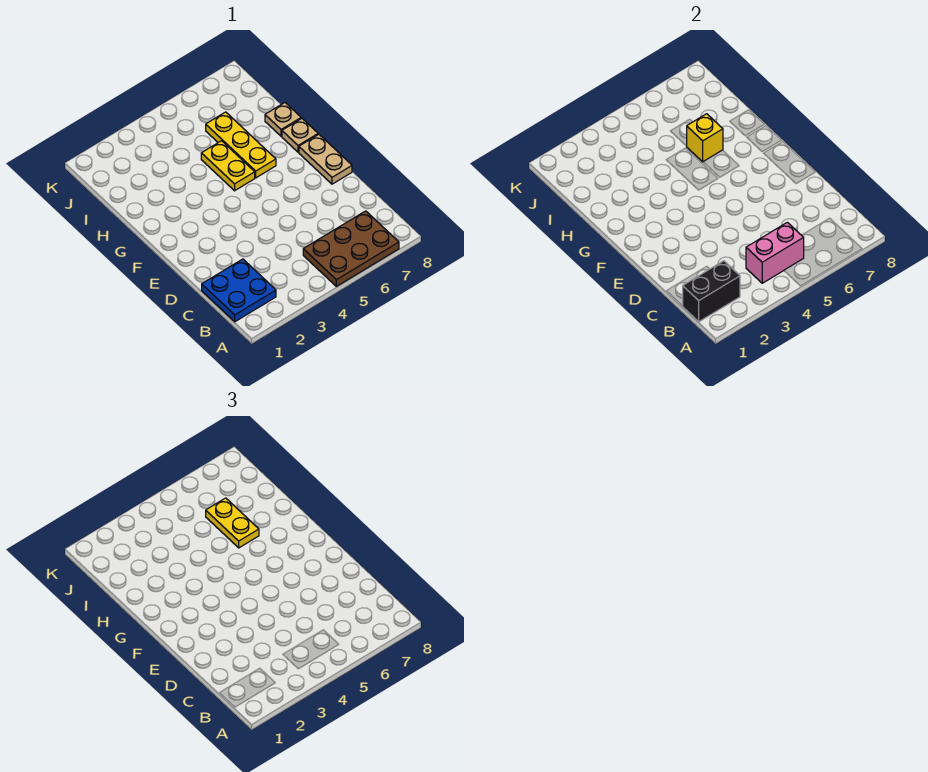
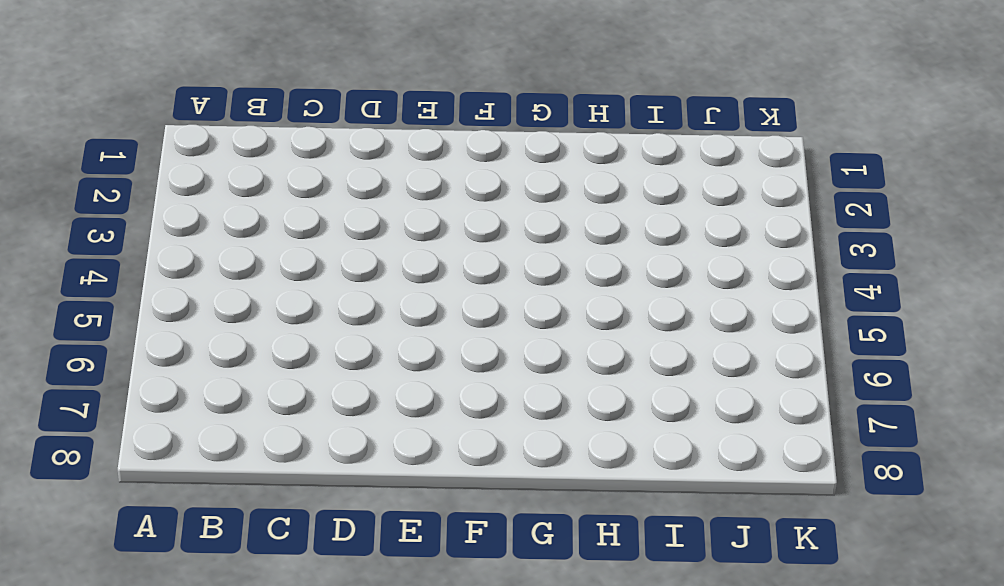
none -> brown plate A5:B7 level 1
none -> blue plate B1:C2 level 1

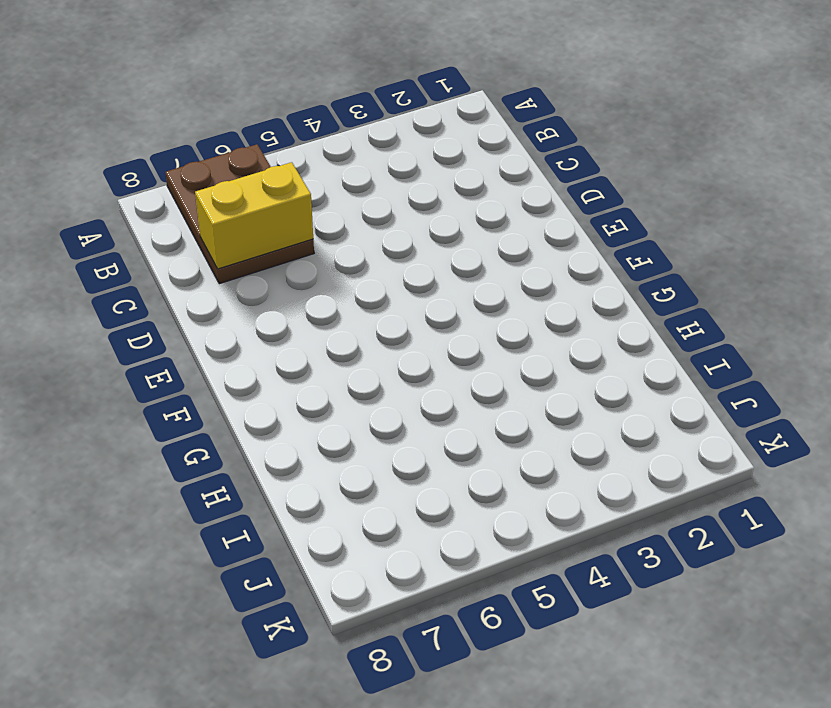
brown plate A6:C7 level 1 -> brown plate A5:B7 level 1
yellow brick C6:C7 level 2 -> none
none -> blue plate B1:C2 level 1
none -> tan plate E8:F8 level 1

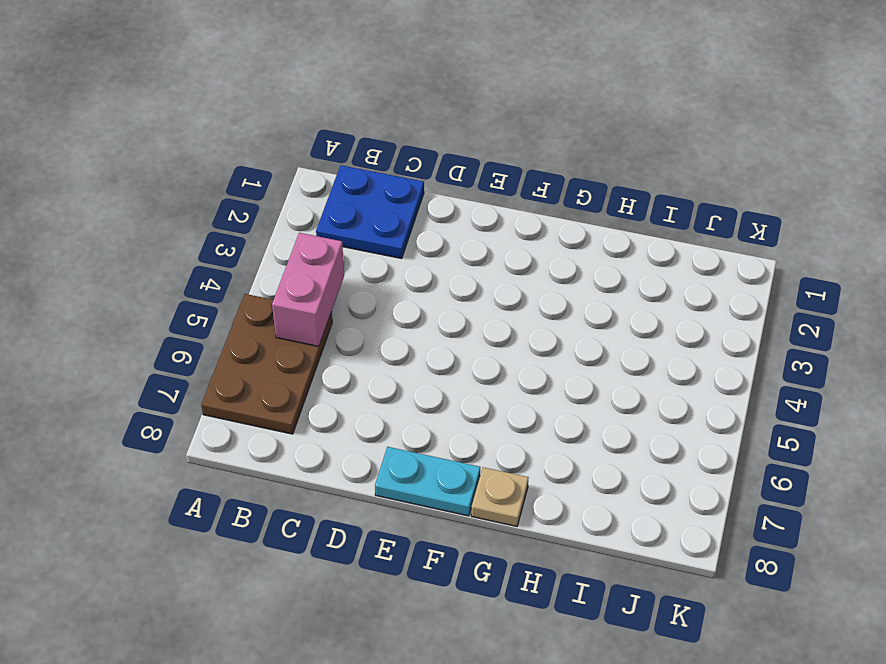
cyan plate E8:F8 level 1 -> tan plate E8:F8 level 1
none -> yellow plate G5:H5 level 1
none -> yellow plate G6:I6 level 1

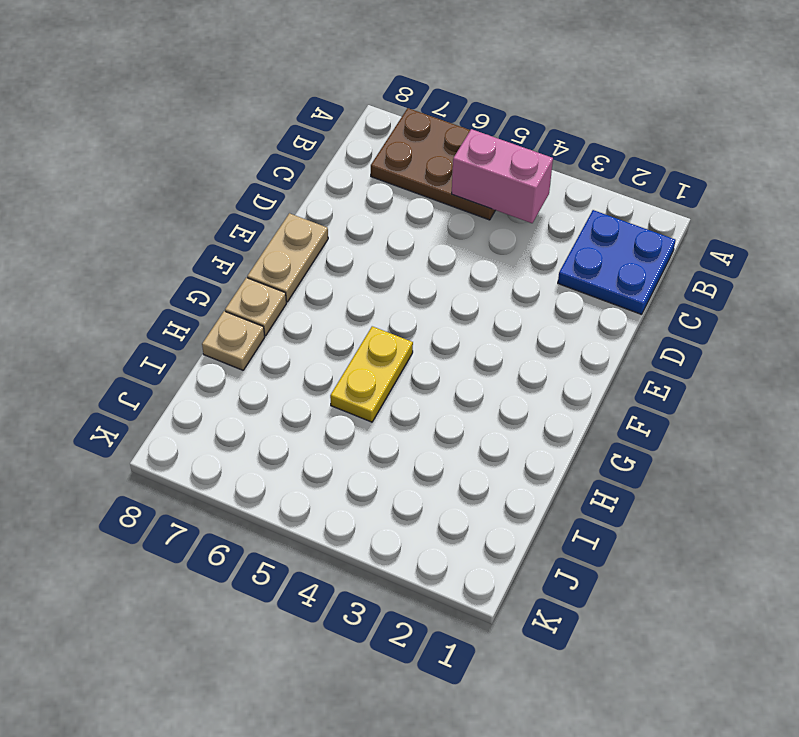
none -> yellow plate G6:I6 level 1
none -> black brick B1:B2 level 2

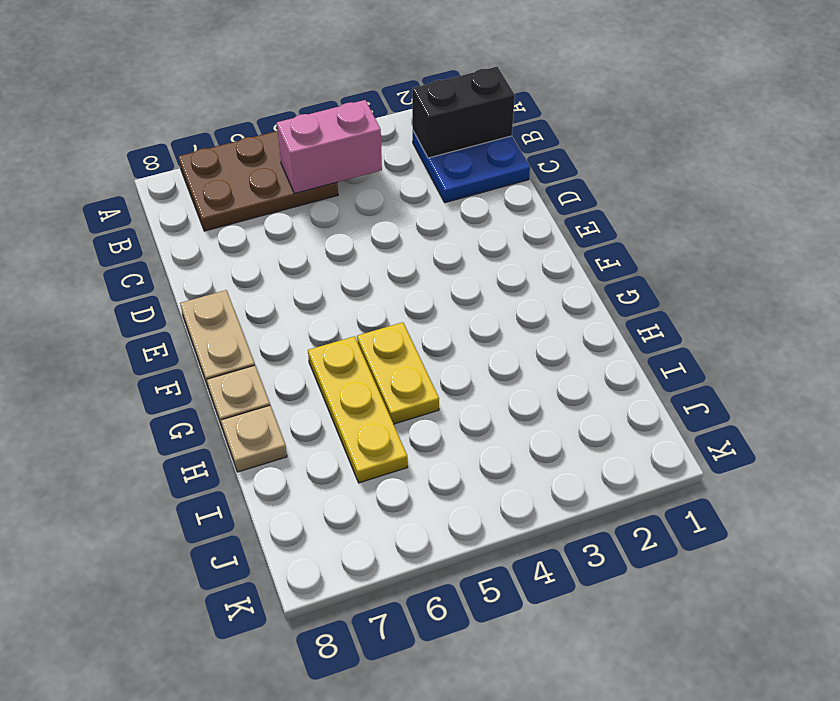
none -> yellow brick H6 level 2
none -> yellow plate H6:I6 level 3

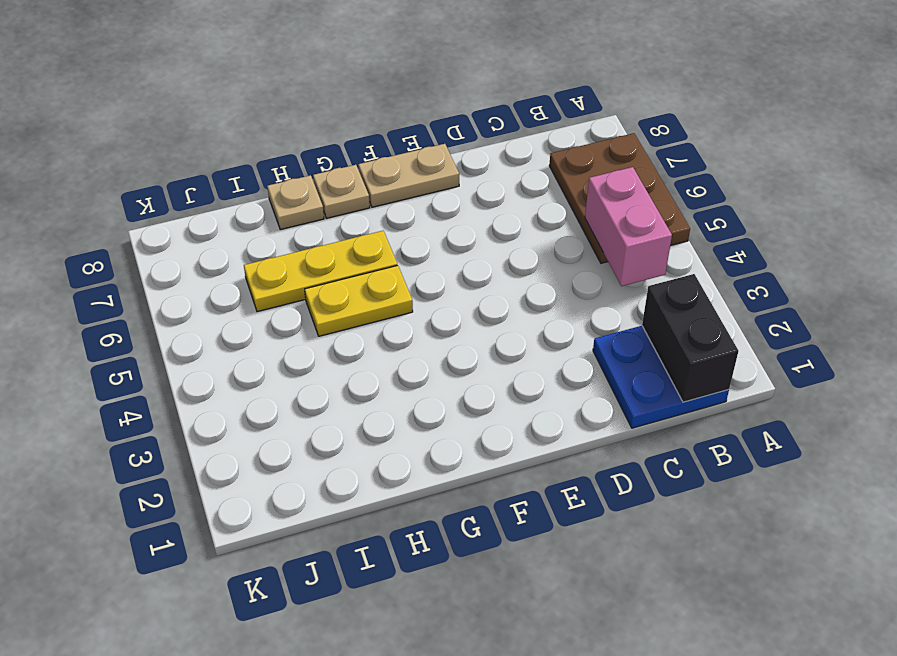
none -> yellow brick H6 level 2
none -> yellow plate H6:I6 level 3

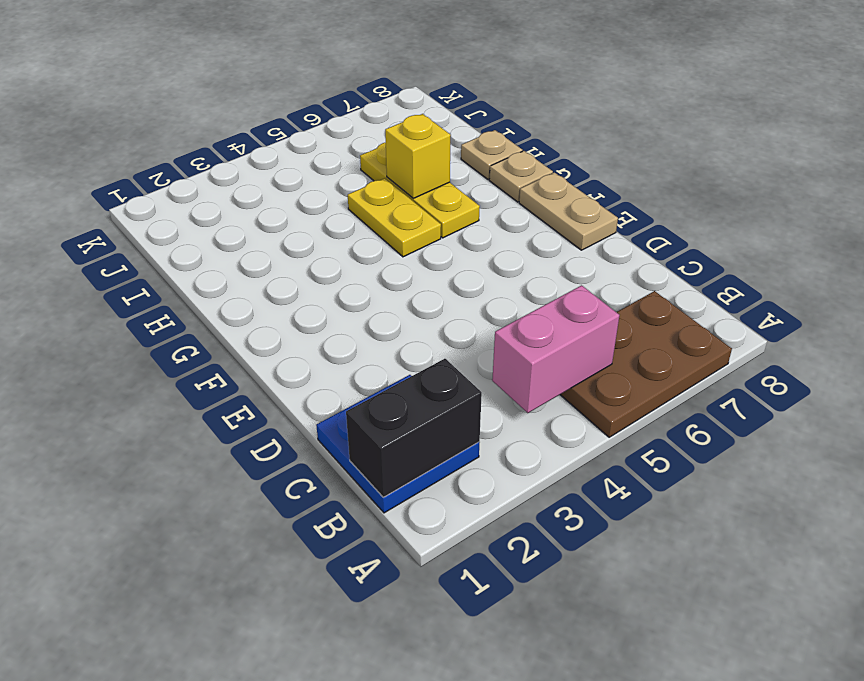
none -> yellow plate H6:I6 level 3

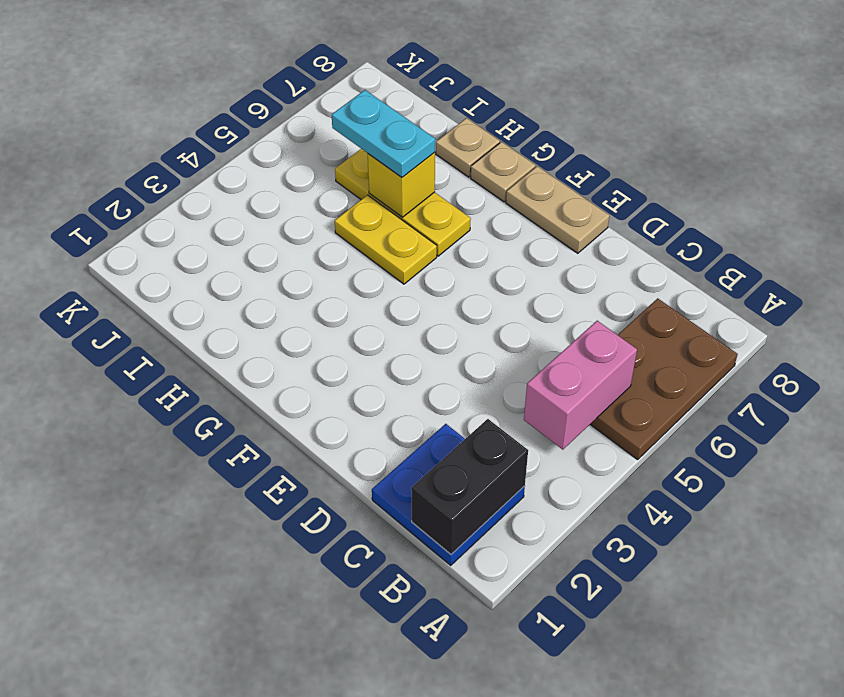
cyan plate H6:I6 level 3 -> yellow plate H6:I6 level 3

